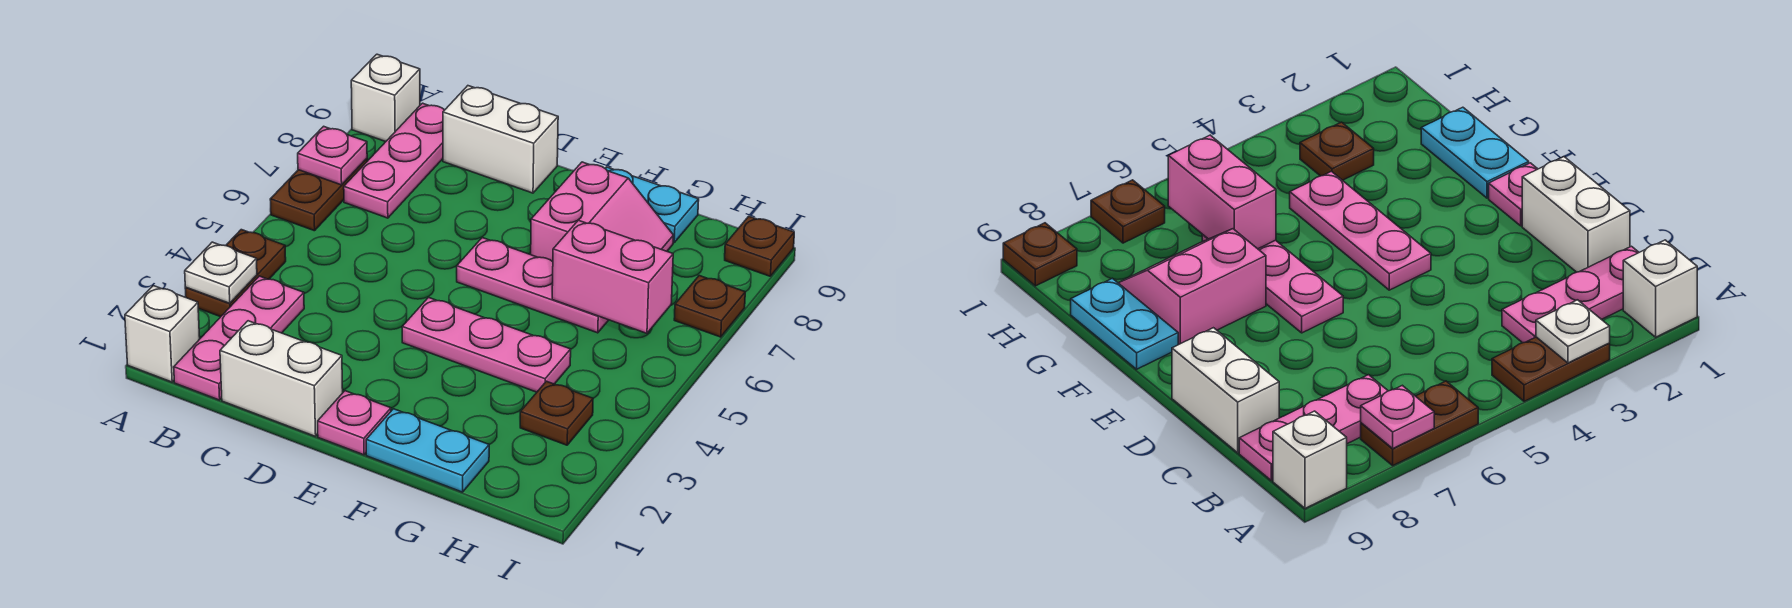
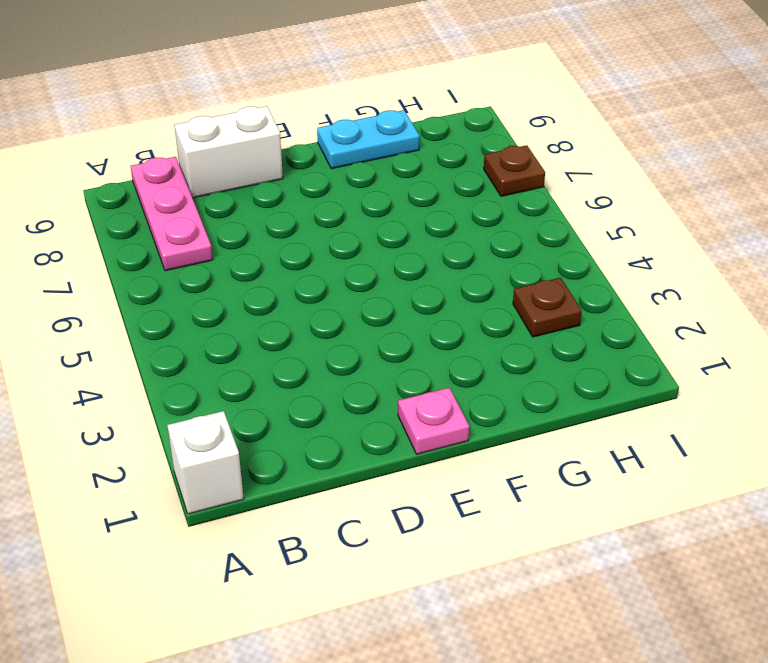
none -> brown plate A3:A4 level 1
none -> brown plate A6:A7 level 1
none -> white brick A9 level 1

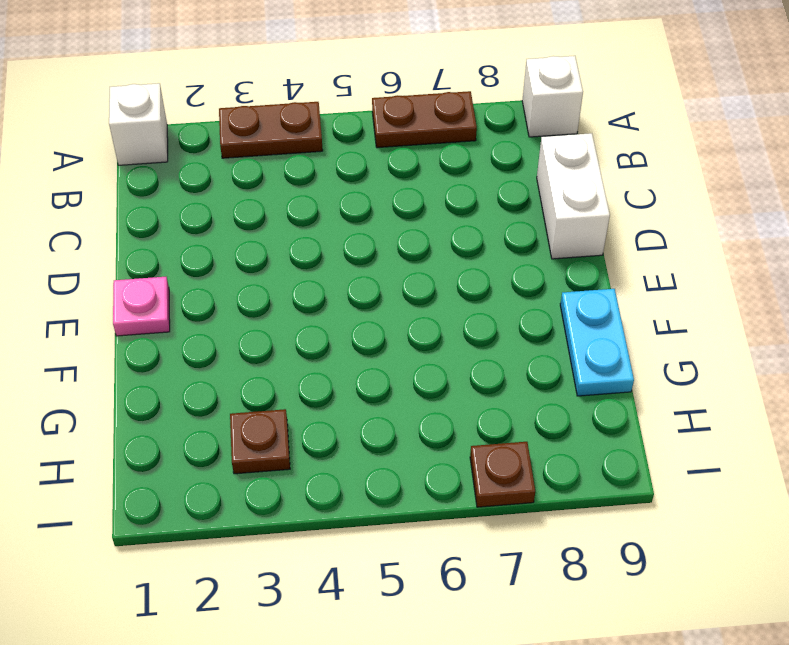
none -> pink plate B1:B3 level 1
none -> pink plate B7:B9 level 1
none -> white brick C1:D1 level 1

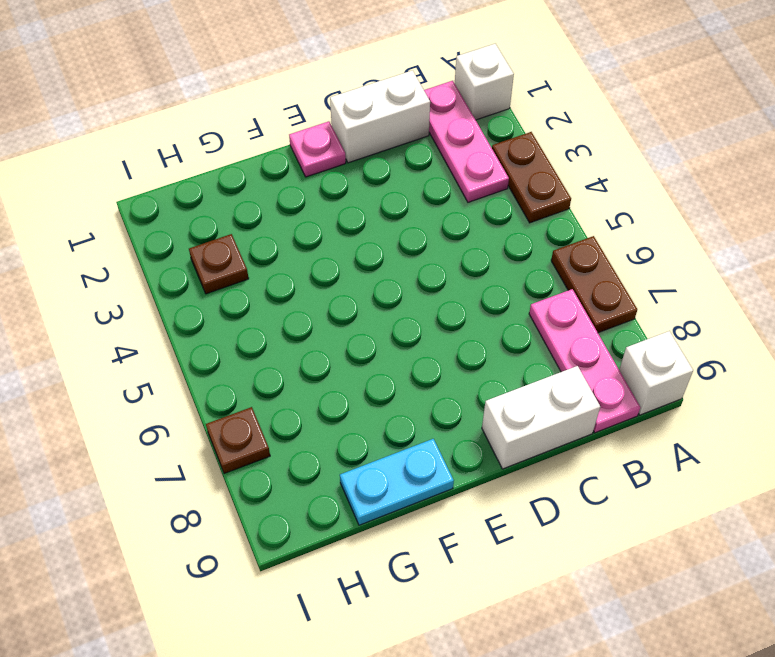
none -> pink plate E4:G4 level 1
none -> pink plate E6:G6 level 1
none -> cyan plate F1:G1 level 1

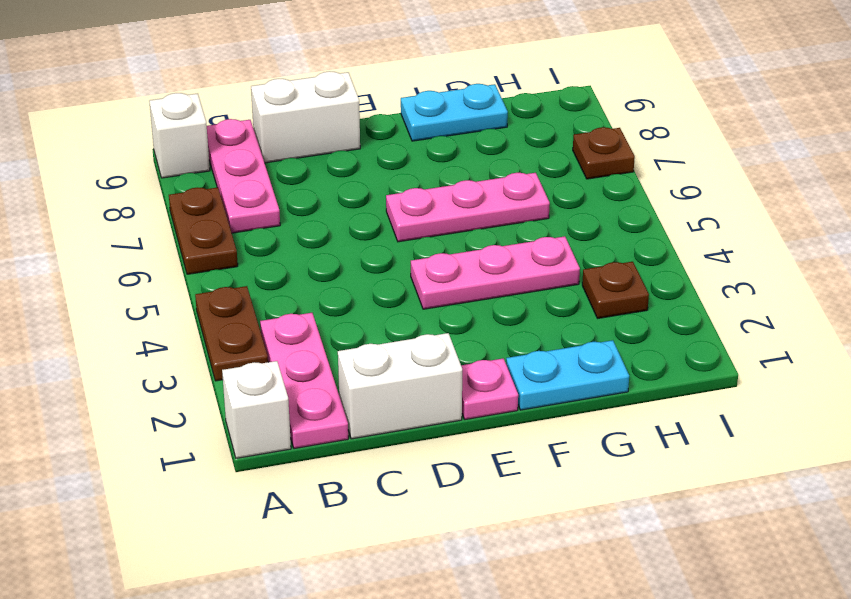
none -> pink slope F7:G8 level 1 top F
none -> brown plate I9 level 1
none -> white plate A3 level 2

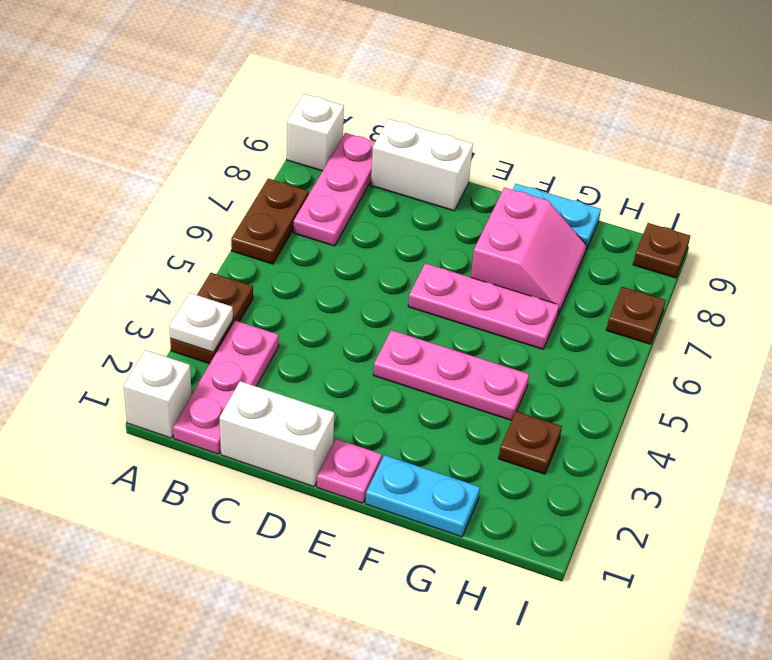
none -> pink plate A7 level 2
none -> pink brick G6:H6 level 2

